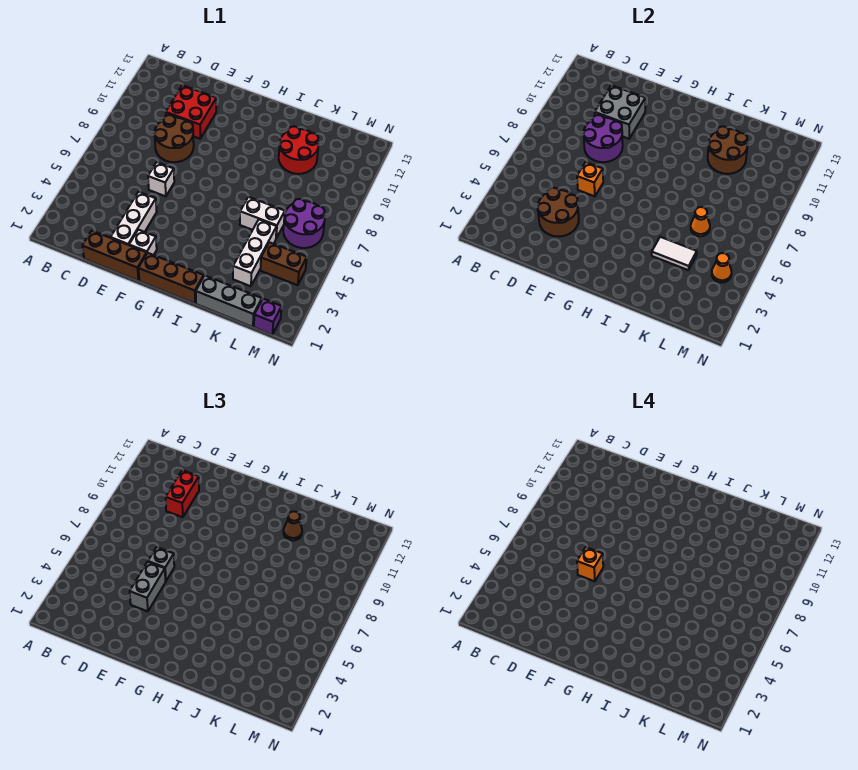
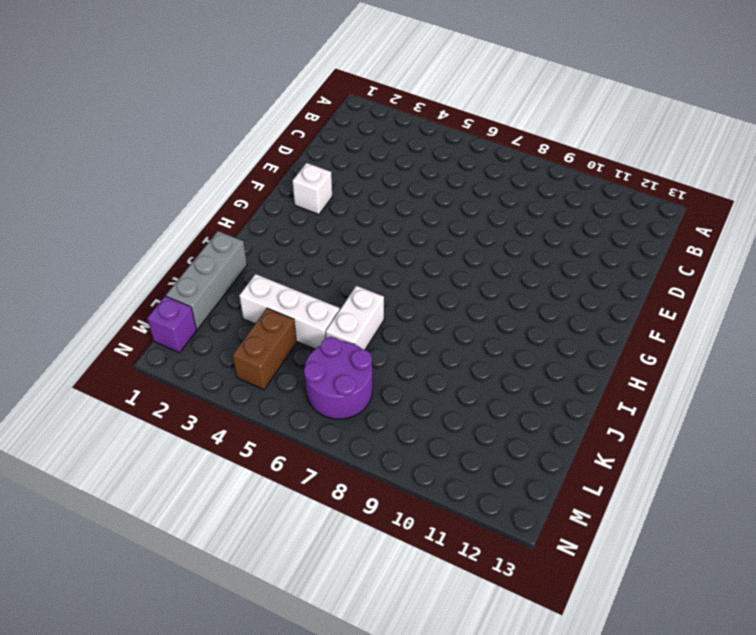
none -> brown brick D1:F1 level 1
none -> brown round brick D8:E9 level 1
none -> red brick D10:E11 level 1

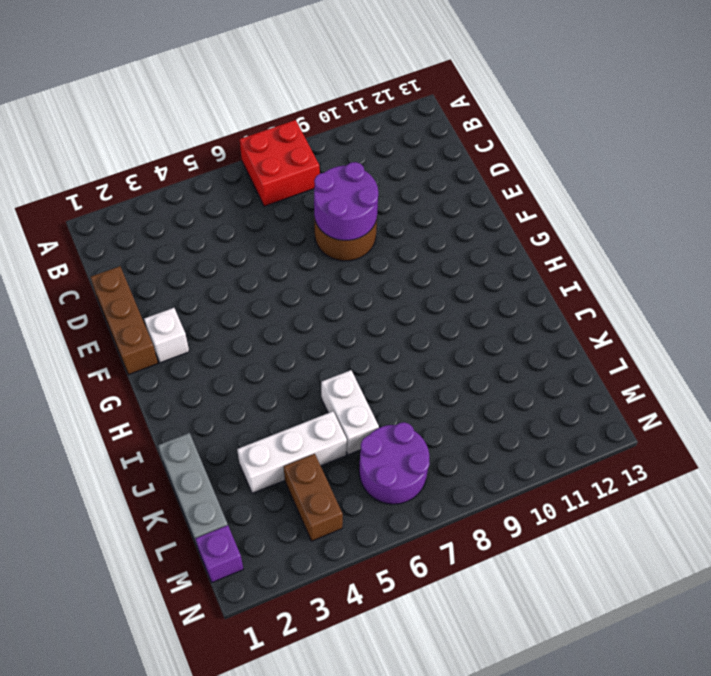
red brick A7:B8 level 1 -> red brick D10:E11 level 1
none -> white brick E2:E4 level 1
none -> white brick E6 level 1
none -> brown brick G1:I1 level 1

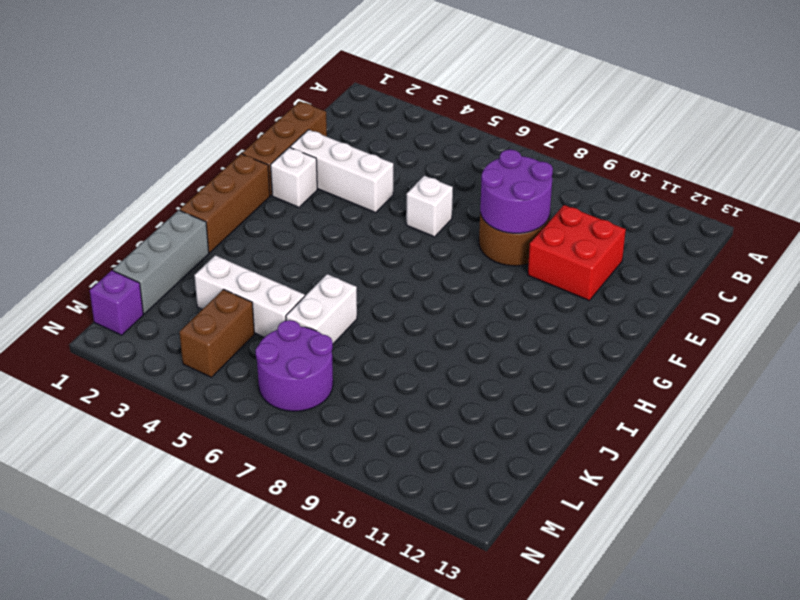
none -> red round brick J10:K11 level 1
none -> brown round brick D3:E4 level 2
none -> grey brick D10:E11 level 2

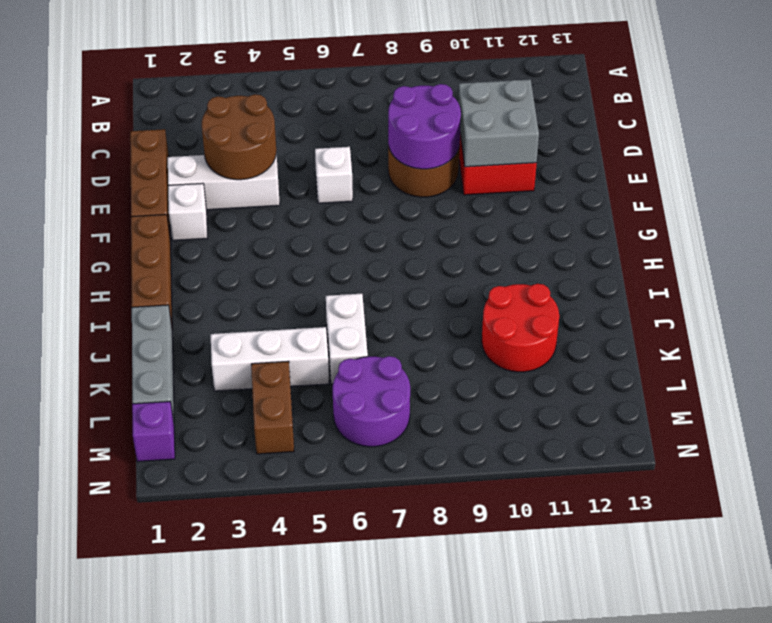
none -> orange brick E6 level 2
none -> white tile J4:K4 level 2
none -> brown round brick J10:K11 level 2

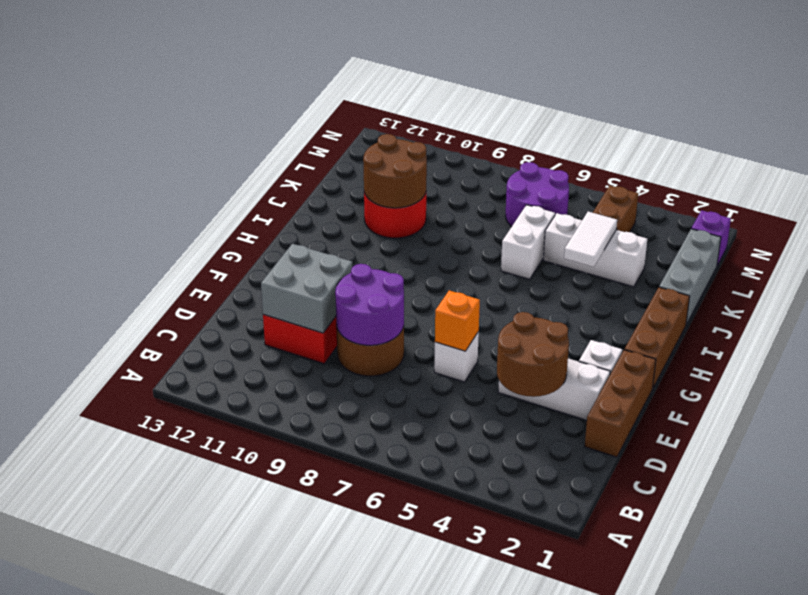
none -> orange cone K6 level 2
none -> orange cone M4 level 2
none -> red brick D10:D11 level 3

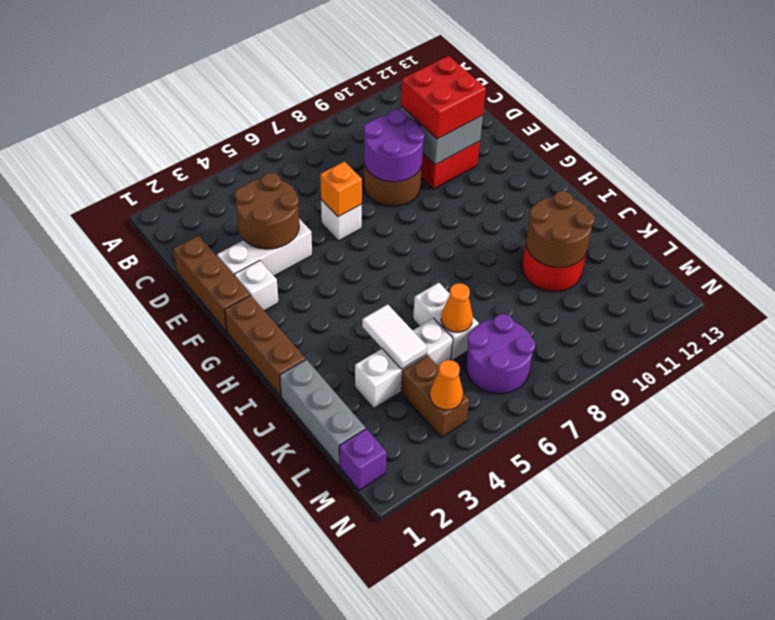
red brick D10:E11 level 3 -> red brick D10:D11 level 3
none -> grey brick E4:E5 level 3
none -> grey brick E6 level 3
none -> brown cone J11 level 3

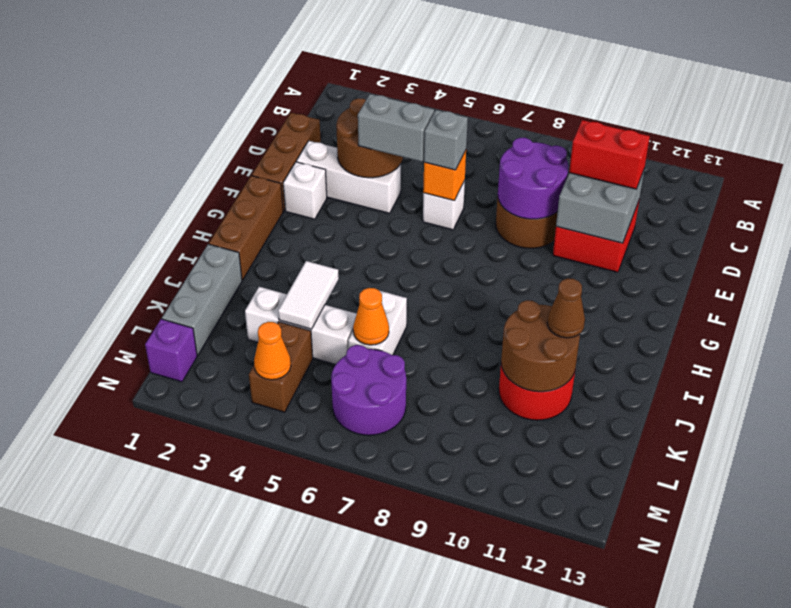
none -> orange brick E6 level 4

